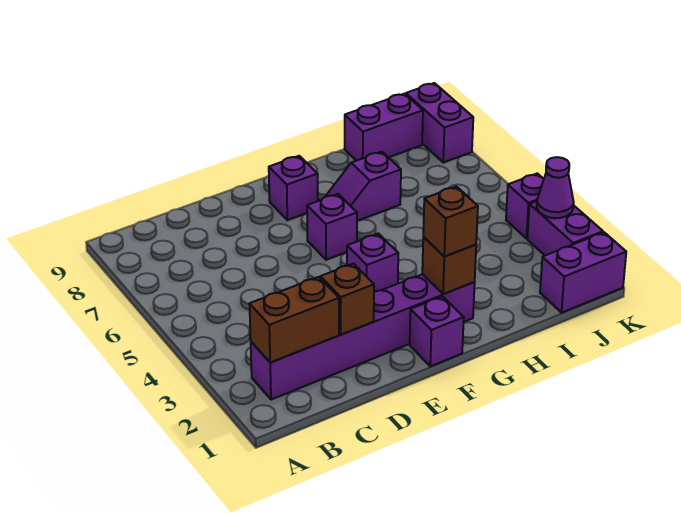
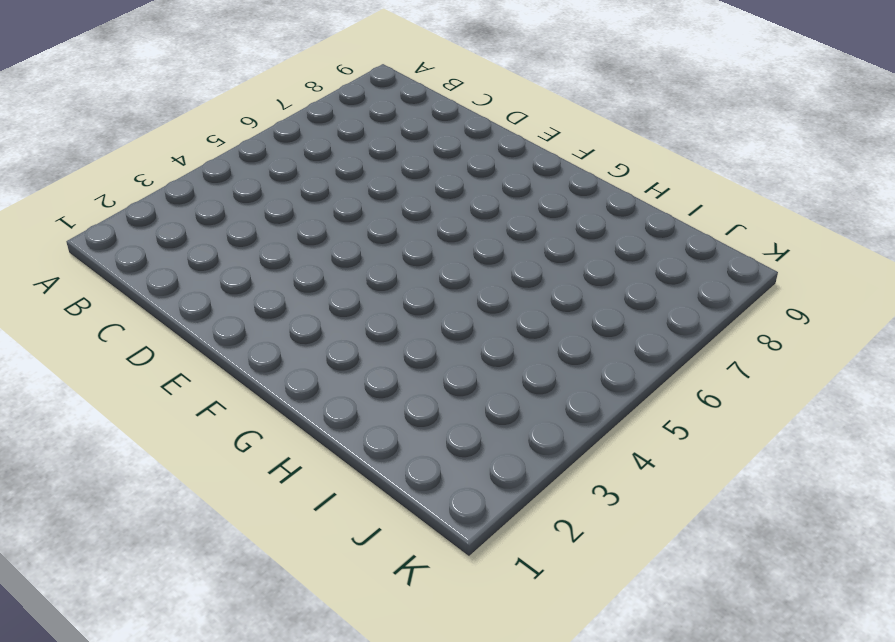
none -> purple brick B2:G2 level 1
none -> purple brick F1 level 1
none -> purple brick F4 level 1

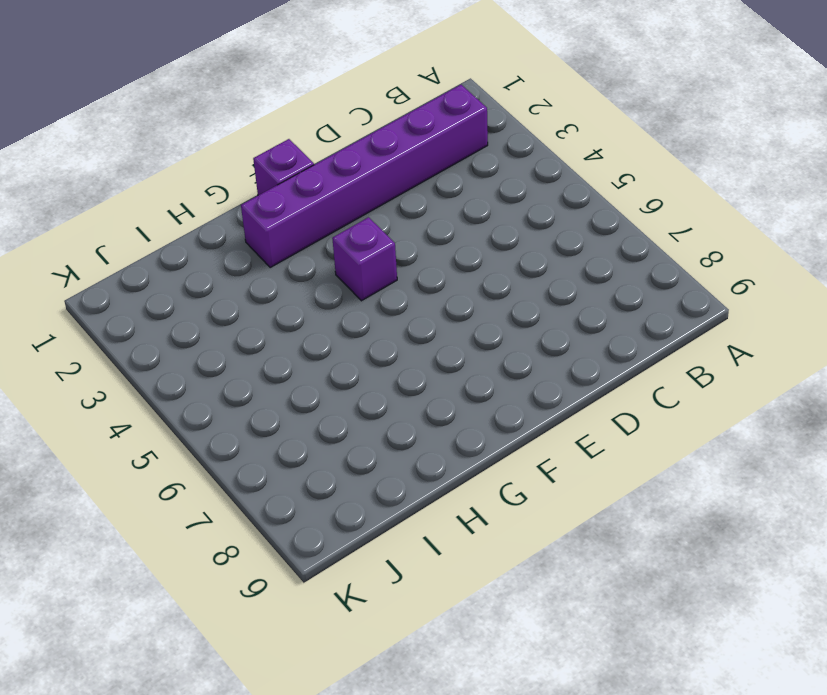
none -> purple brick F6 level 1
none -> purple brick F8 level 1
none -> purple slope G7:H7 level 1 top H

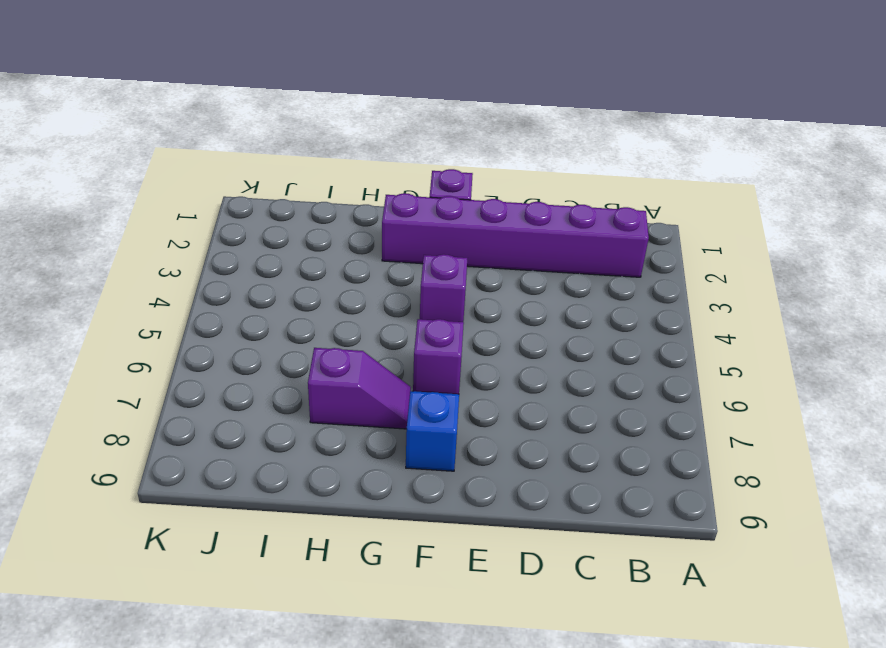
blue brick F8 level 1 -> purple brick F8 level 1
none -> purple brick I9:J9 level 1
none -> purple brick J1:K1 level 1
none -> purple brick K2:K3 level 1

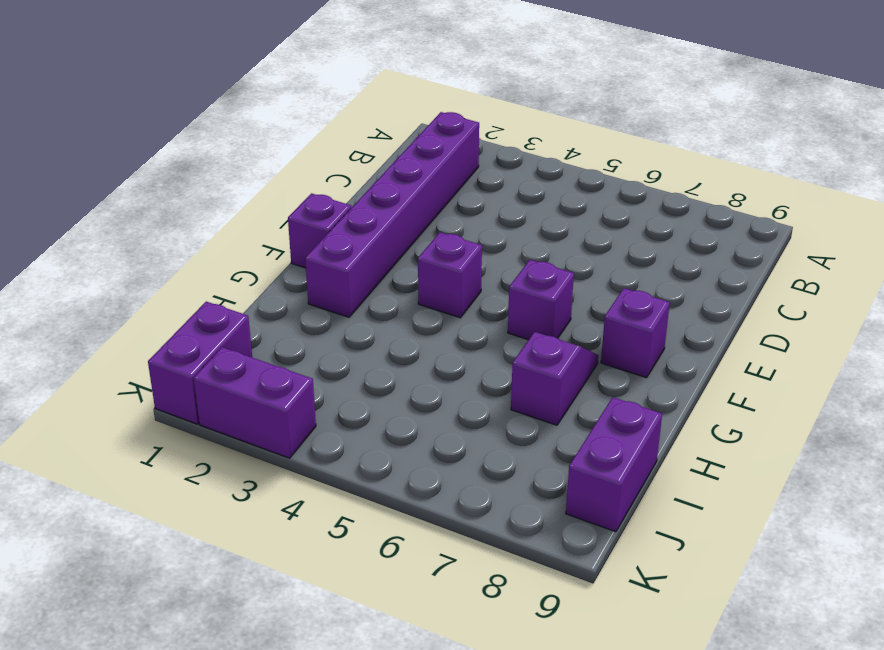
none -> purple brick K4 level 1
none -> purple brick K8:K9 level 1
none -> brown brick B2:C2 level 2

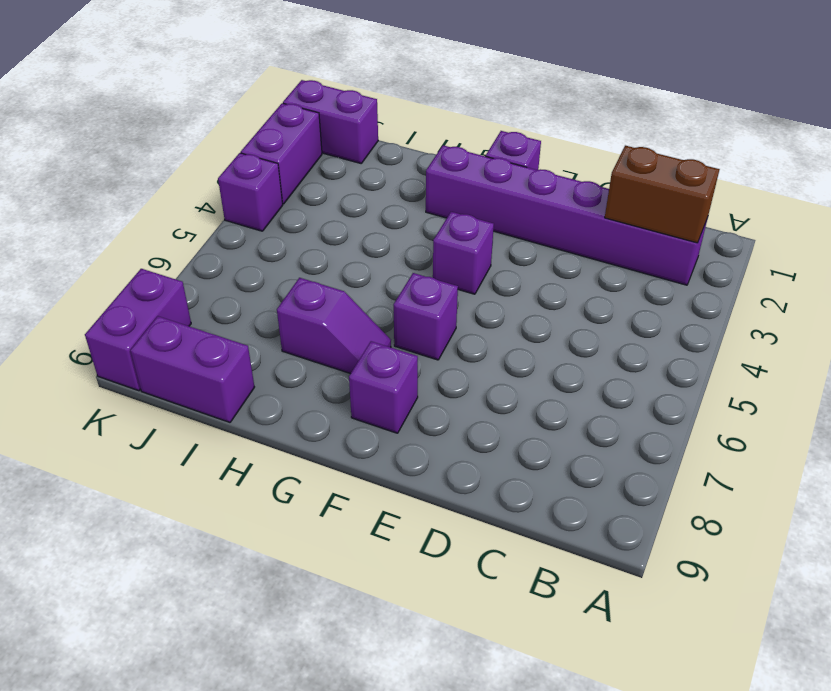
none -> brown brick D2 level 2
none -> brown brick G2 level 2
none -> purple cone K3 level 2

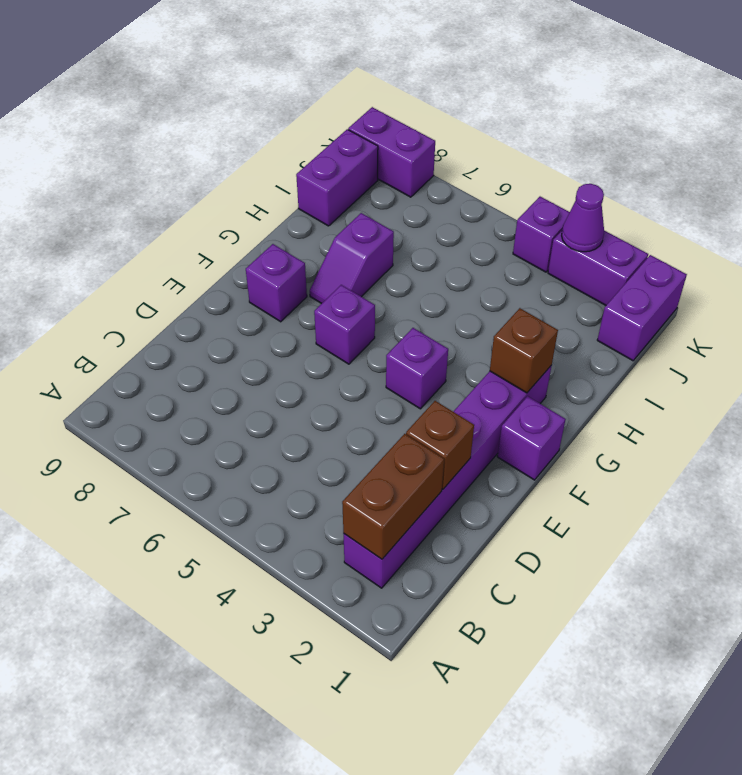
none -> brown brick G2 level 3

